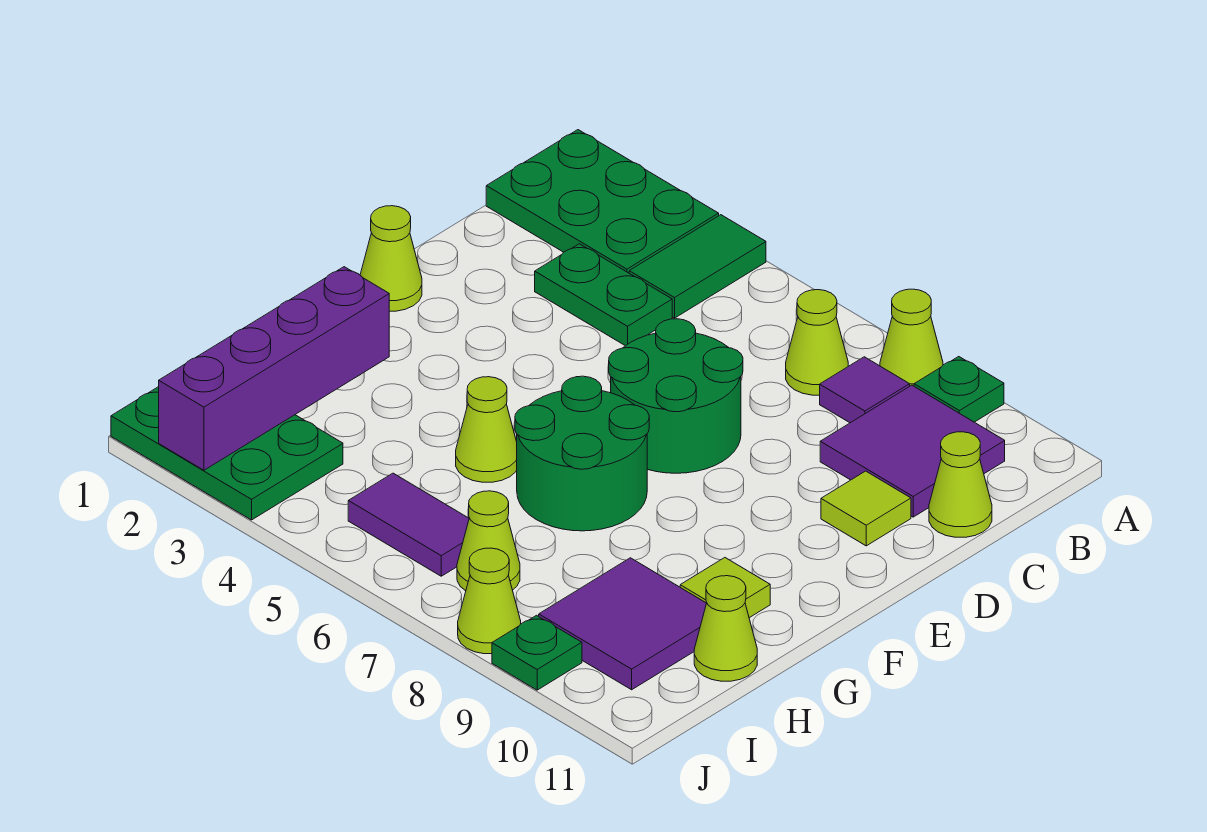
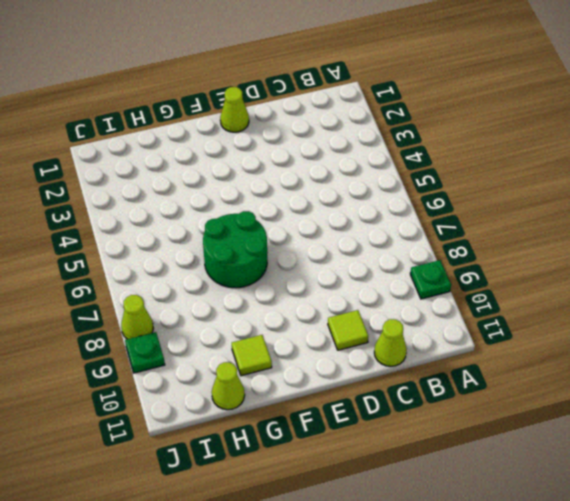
none -> green plate A1:B3 level 1
none -> green tile A4:B4 level 1
none -> lime cone A8 level 1

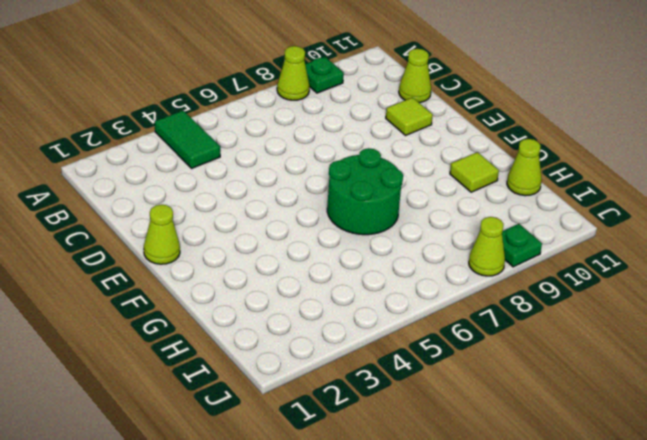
none -> green plate A1:B3 level 1
none -> lime cone B7 level 1
none -> purple tile B8 level 1

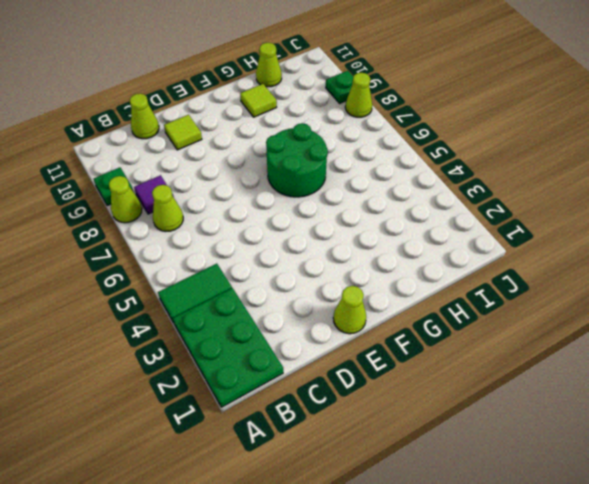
none -> purple tile B9:C10 level 1
none -> green plate C3:C4 level 1
none -> green round brick D6:E7 level 1

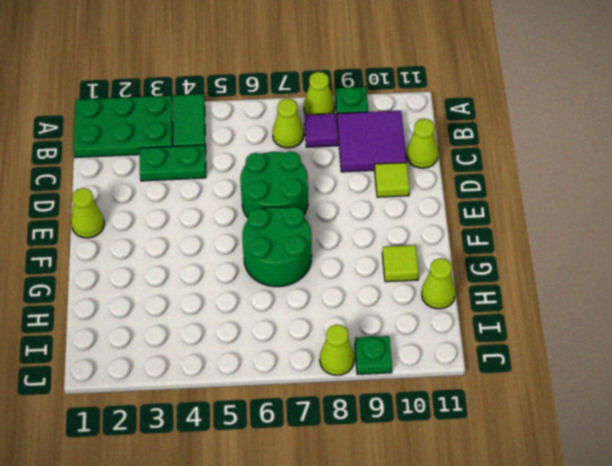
none -> lime cone G5 level 1
none -> purple tile H9:I10 level 1
none -> green plate I1:J3 level 1

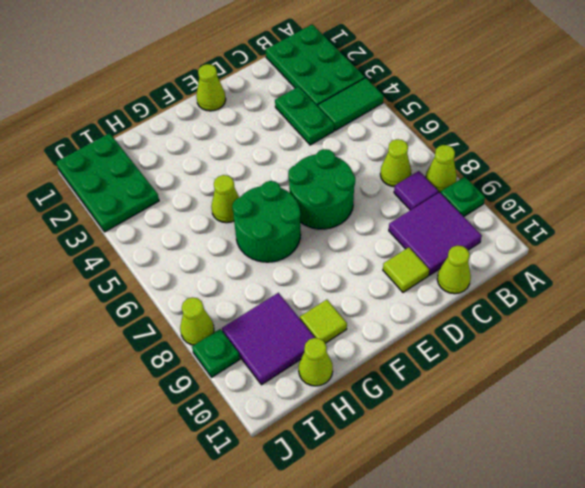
none -> purple tile I5:I6 level 1
none -> lime cone I7 level 1
none -> purple brick G2:J2 level 2

